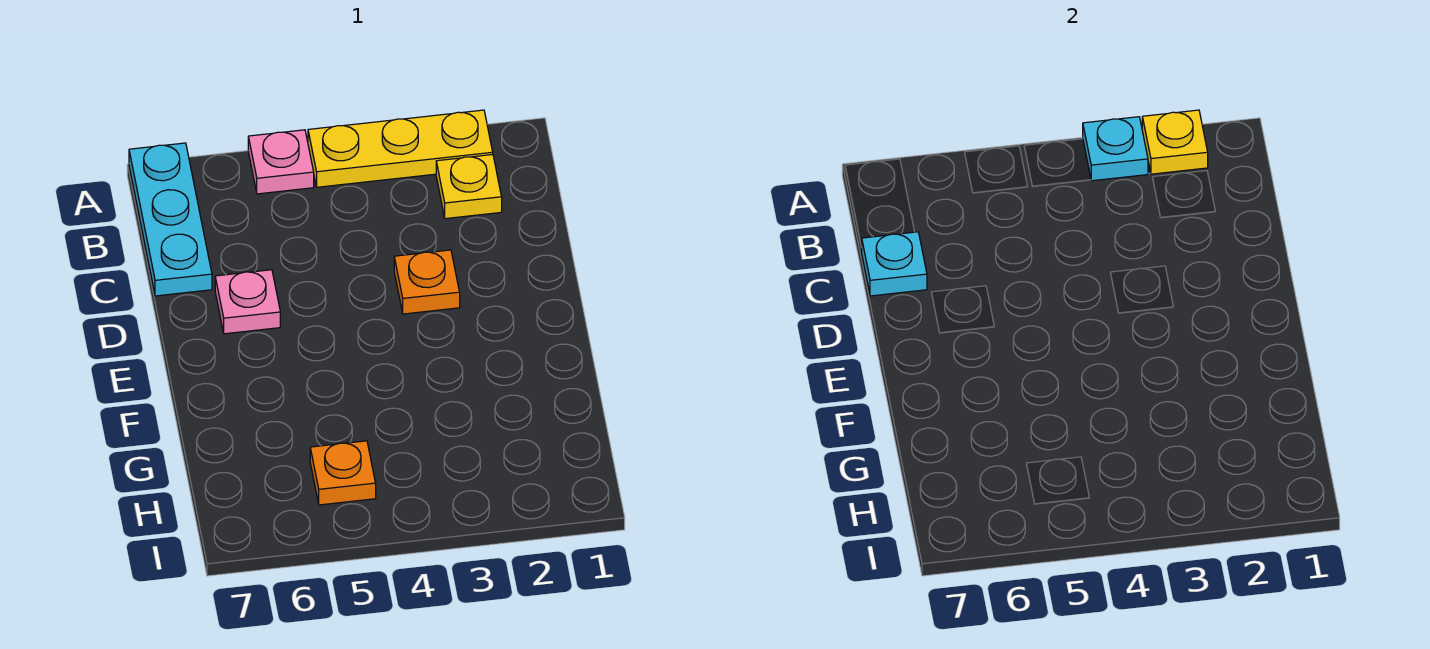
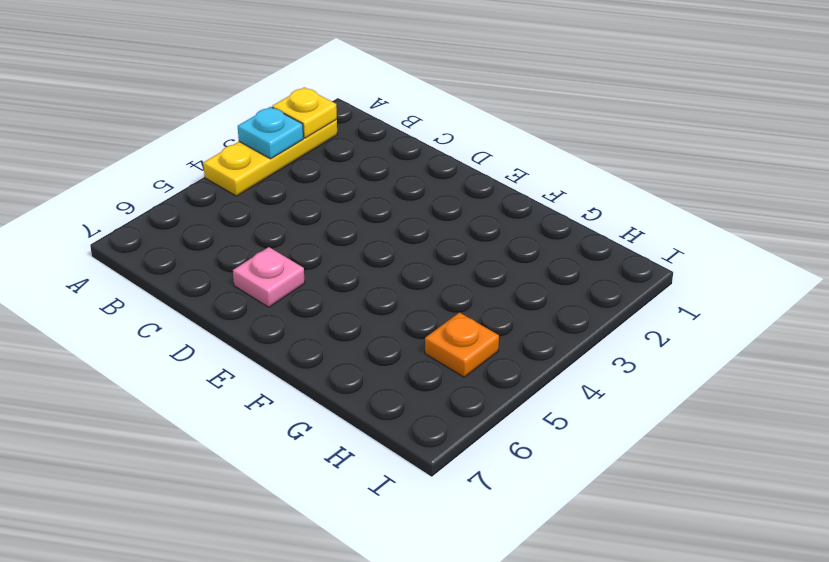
none -> pink plate A5 level 1
none -> cyan plate A7:C7 level 1

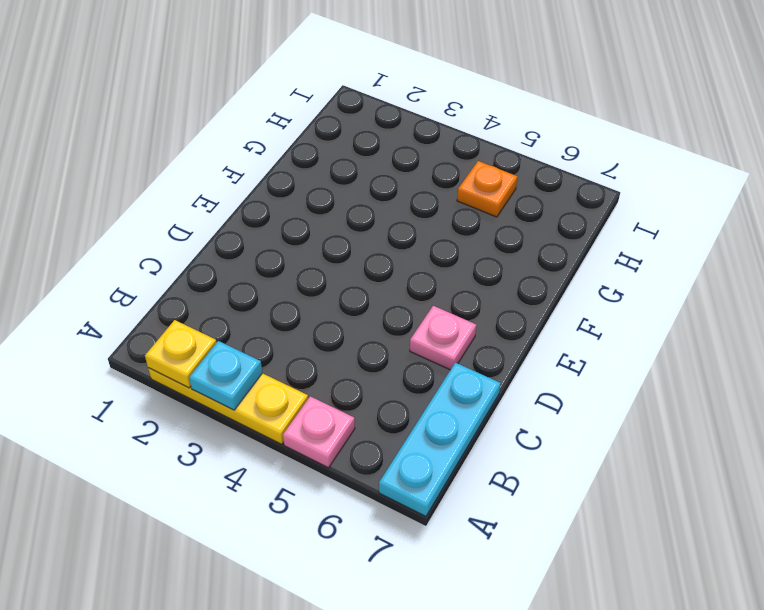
none -> yellow plate B2 level 1
none -> orange plate D3 level 1

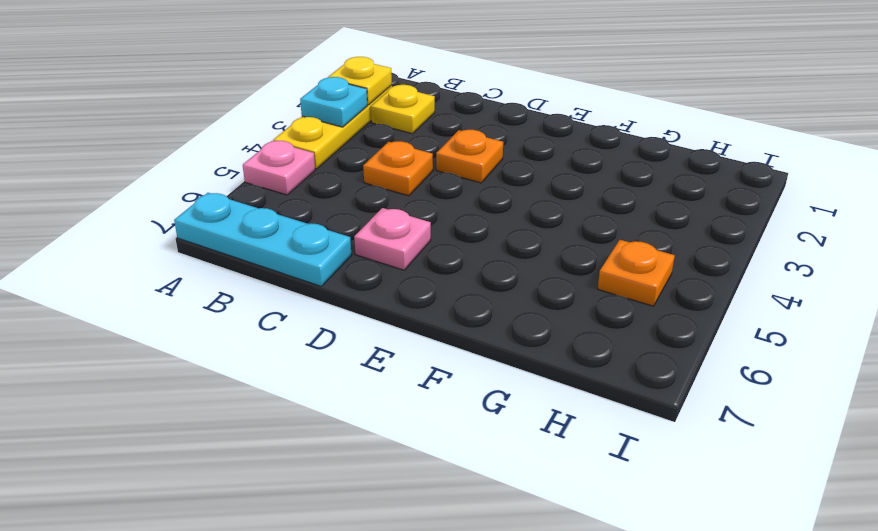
orange plate C4 level 1 -> none
none -> cyan plate C7 level 2

